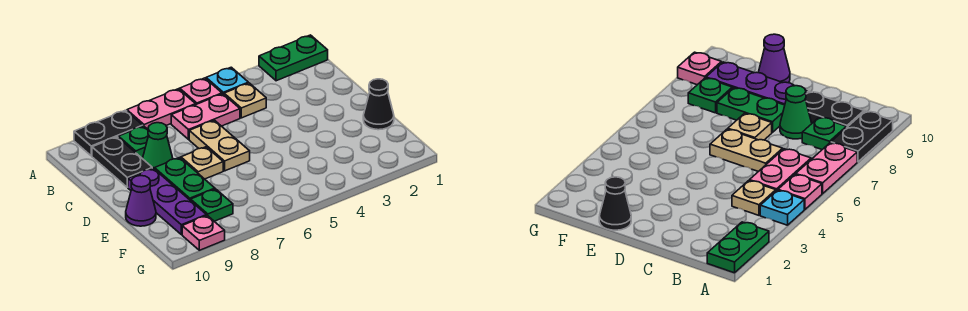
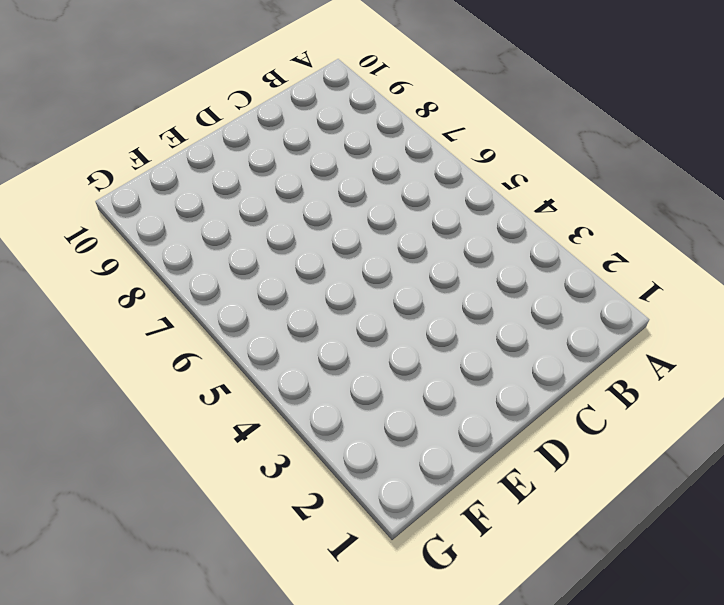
none -> green plate A1:A2 level 1
none -> cyan plate A4 level 1
none -> pink plate A5 level 1

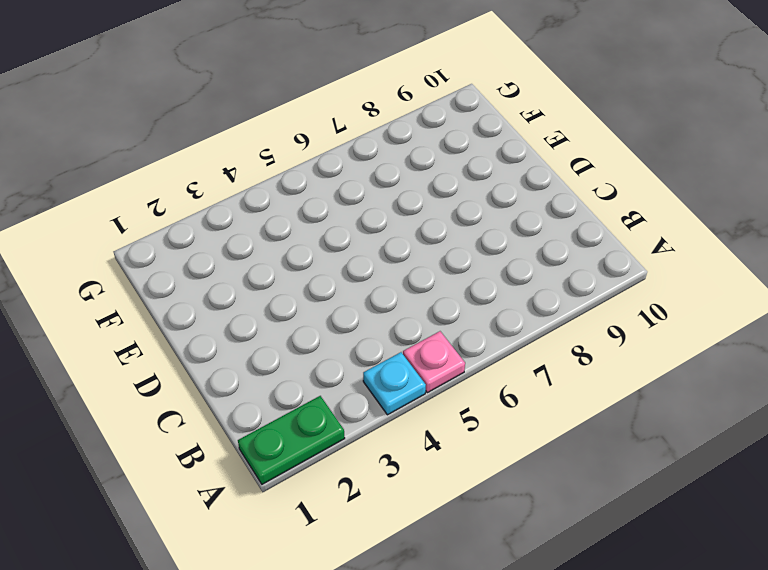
none -> pink plate A6:A7 level 1
none -> black plate A8:A9 level 1
none -> tan plate B4 level 1

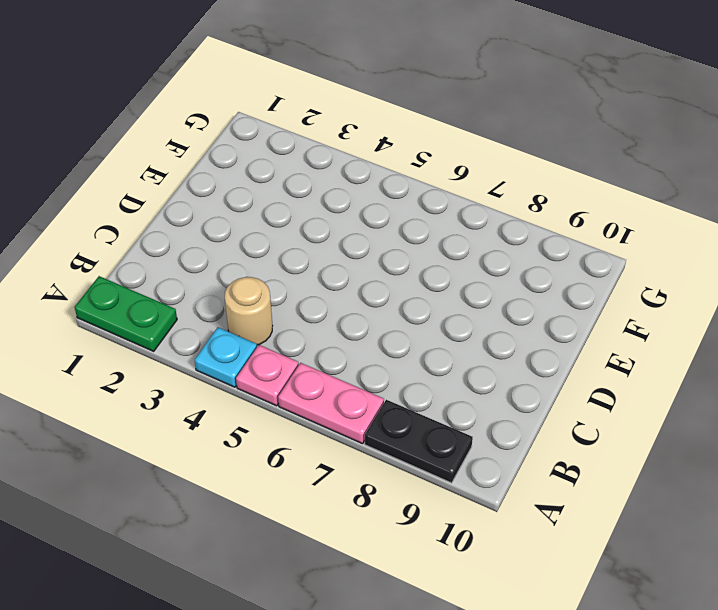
tan round brick B4 level 1 -> tan plate B4 level 1
none -> pink plate B5:B6 level 1
none -> green plate B8 level 1
none -> black plate B9:C9 level 1

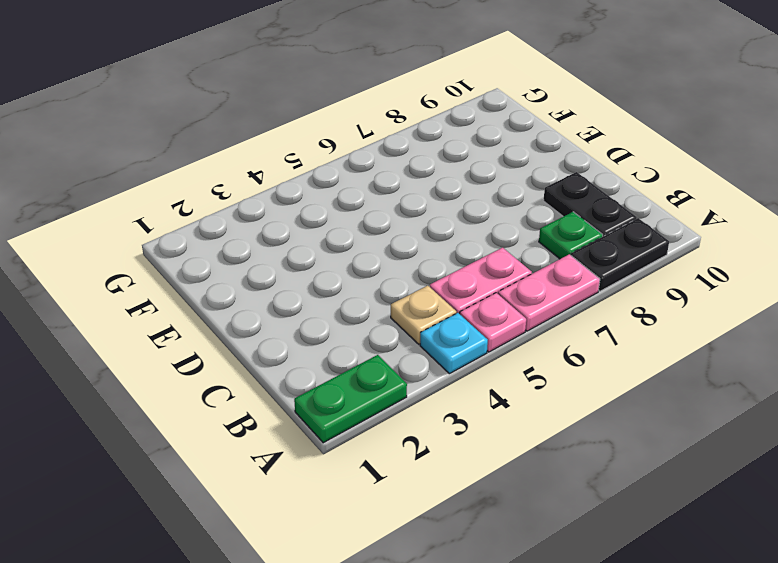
none -> tan plate C6:D6 level 1
none -> green cone C8 level 1
none -> tan plate D7 level 1

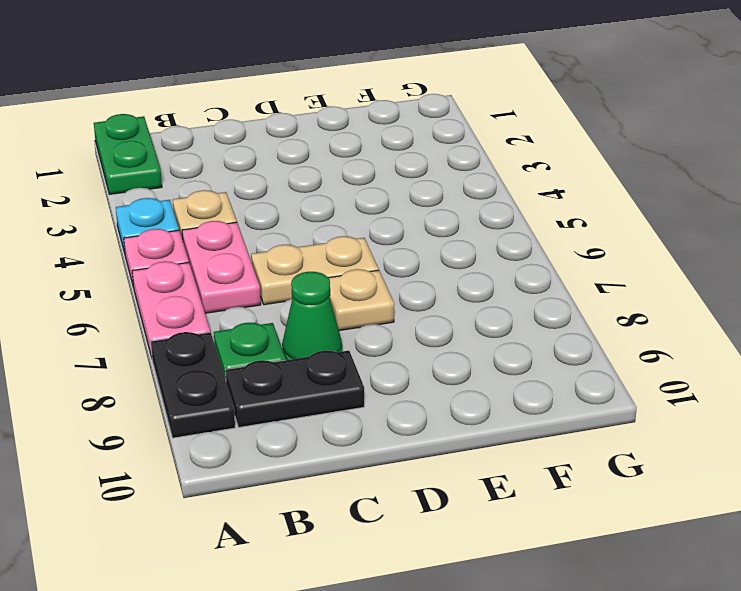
none -> green plate D8:E8 level 1
none -> purple plate D9:F9 level 1
none -> black cone E1 level 1

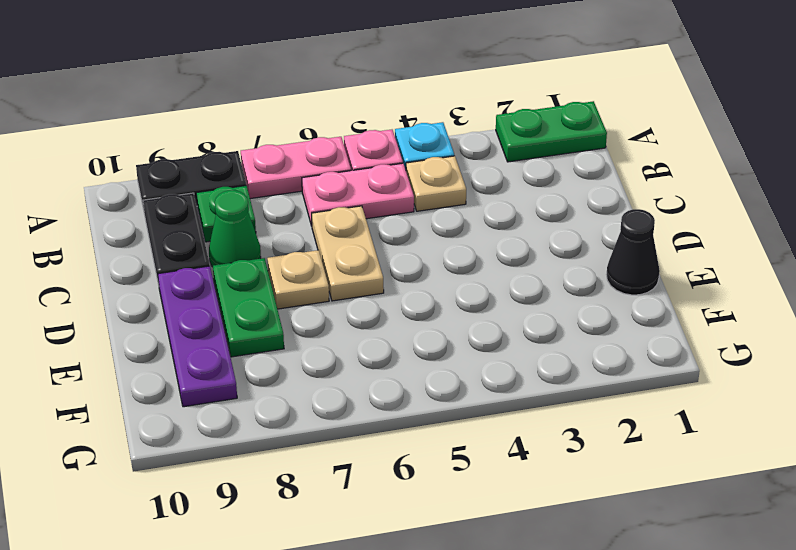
none -> purple cone E10 level 1
none -> green plate F8 level 1
none -> pink plate G9 level 1

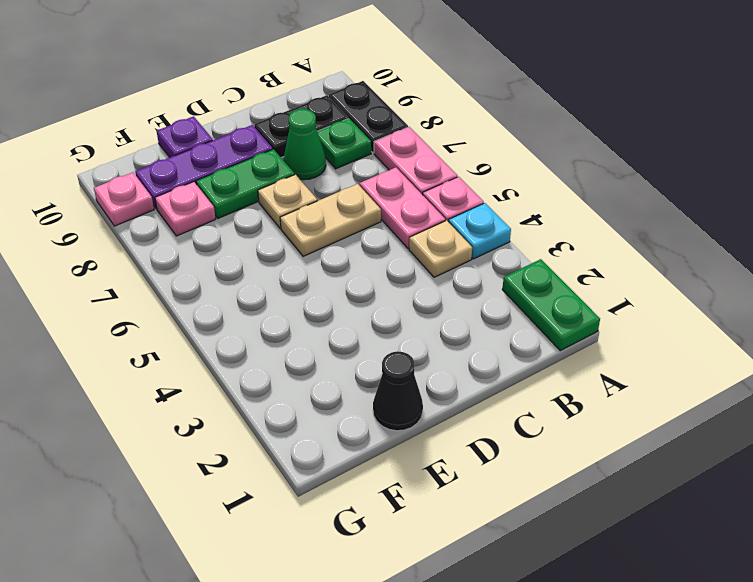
purple plate E10 level 1 -> purple cone E10 level 1
pink plate F8 level 1 -> green plate F8 level 1

